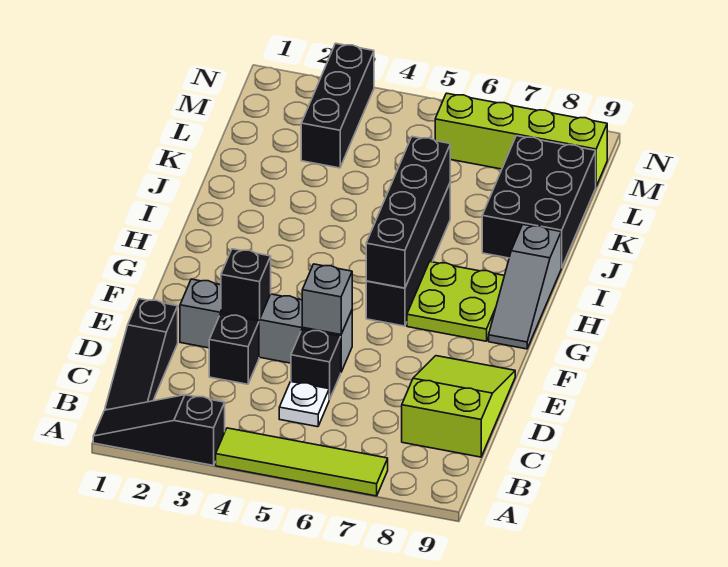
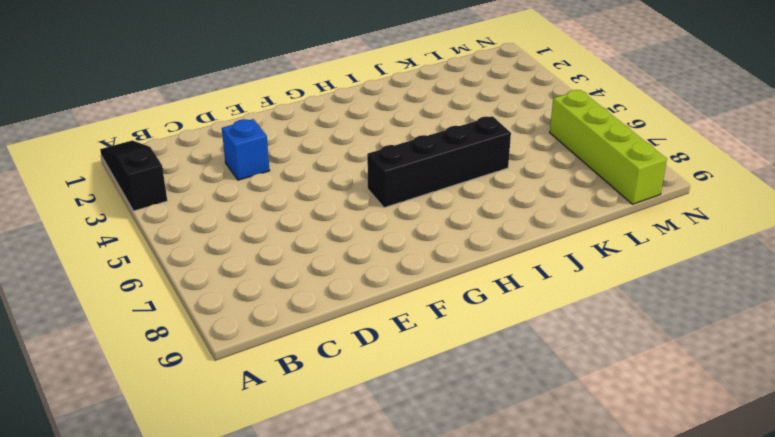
blue brick D3 level 1 -> black brick D3 level 1
none -> lime tile A4:A7 level 1
none -> black slope B1:D1 level 1 top D
none -> white plate C5 level 1

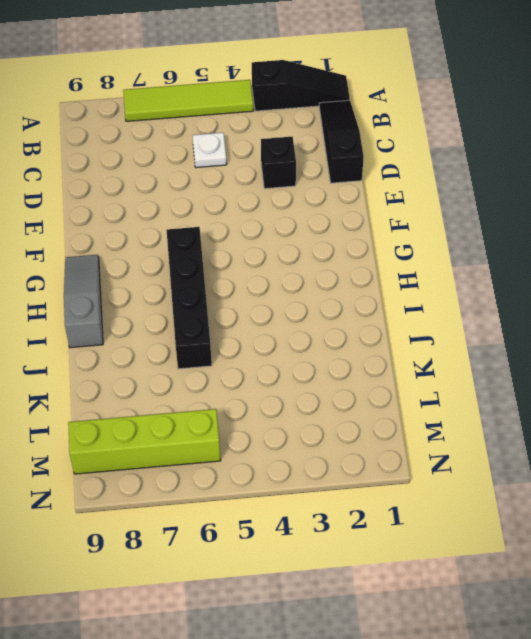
none -> lime slope C8:E9 level 1 top C
none -> black brick D5 level 1
none -> grey brick E2:E5 level 1

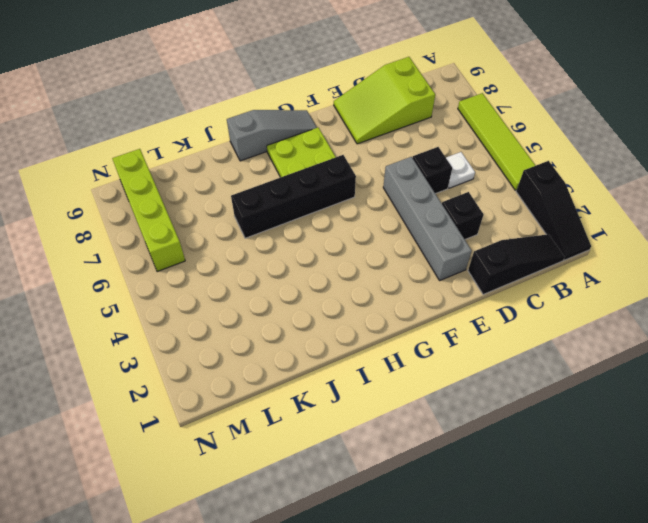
none -> black brick J8:L9 level 1
none -> black brick L3:N3 level 1
none -> black brick E3 level 2

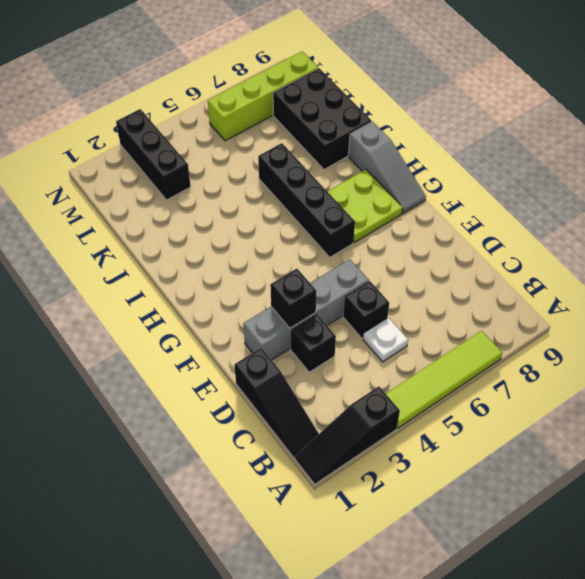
none -> lime slope C8:E9 level 1 top C
none -> grey brick E5 level 2
none -> black brick G6:J6 level 2

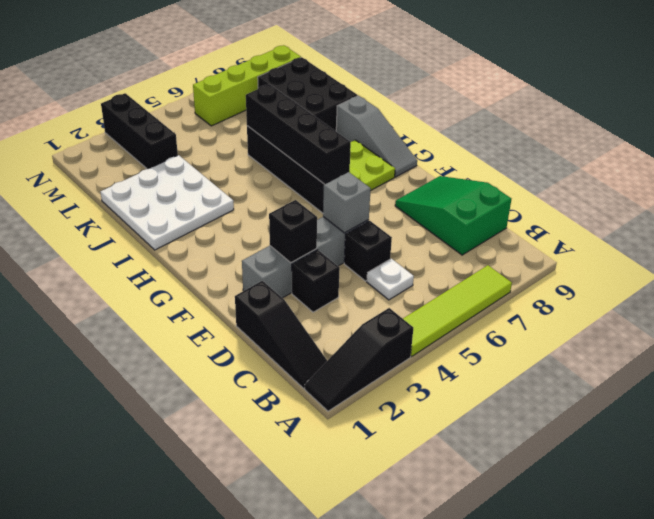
green slope C8:E9 level 1 top C -> lime slope C8:E9 level 1 top C
white plate I1:K3 level 1 -> none

